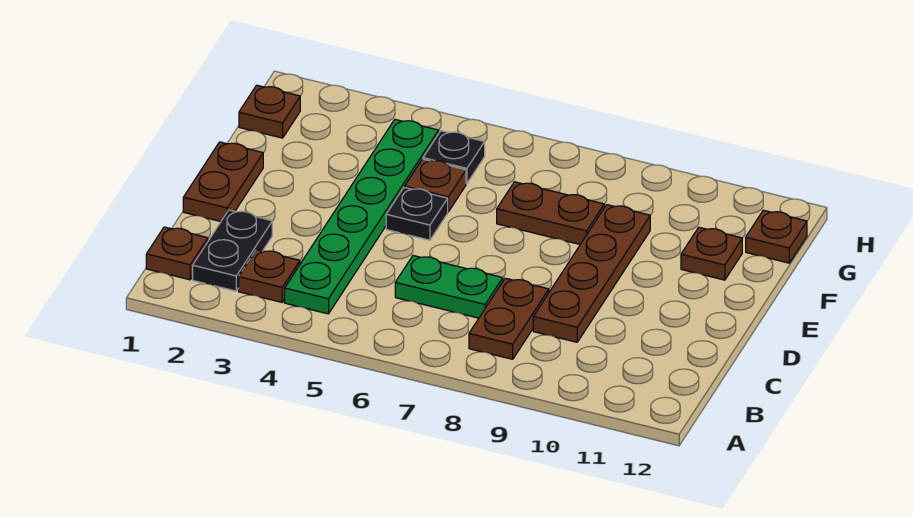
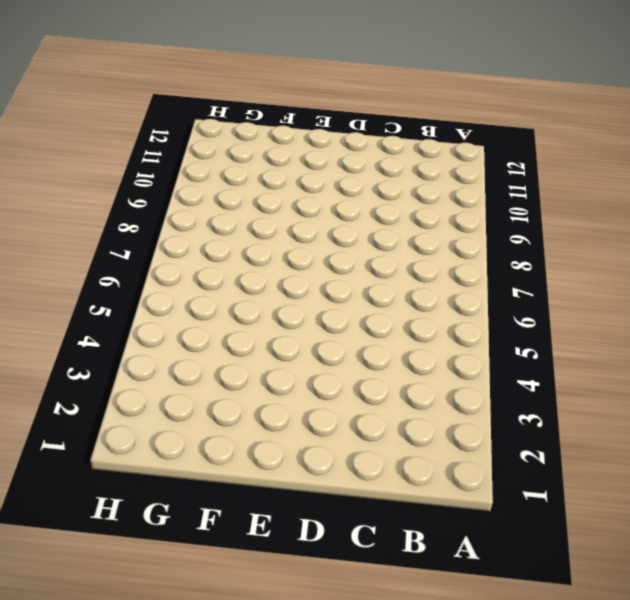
none -> brown plate B1 level 1
none -> black plate B2:C2 level 1
none -> brown plate B3 level 1

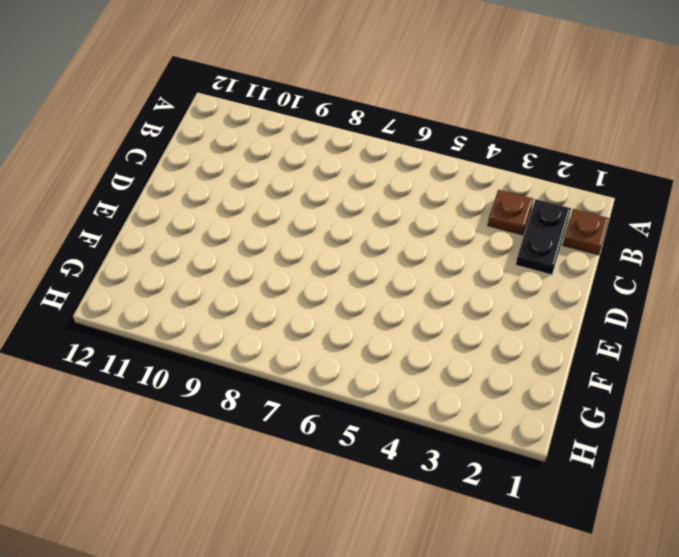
none -> green plate B4:G4 level 1
none -> brown plate B8:C8 level 1
none -> green plate C6:C7 level 1

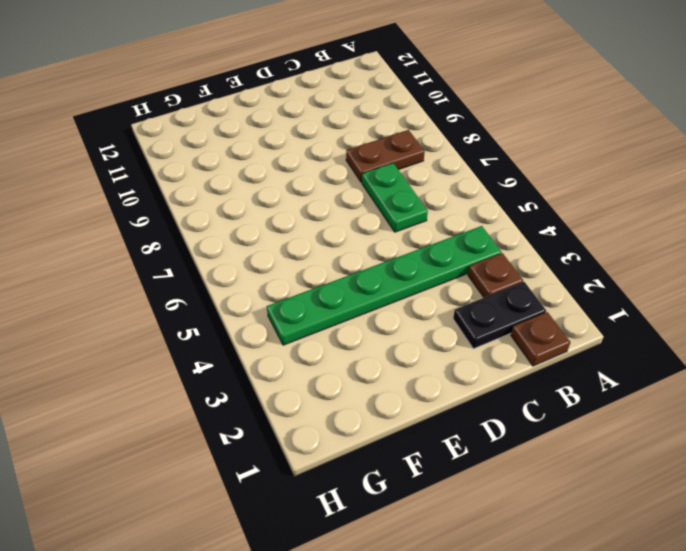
none -> brown plate C9:F9 level 1
none -> brown plate D1:E1 level 1
none -> black plate E5 level 1

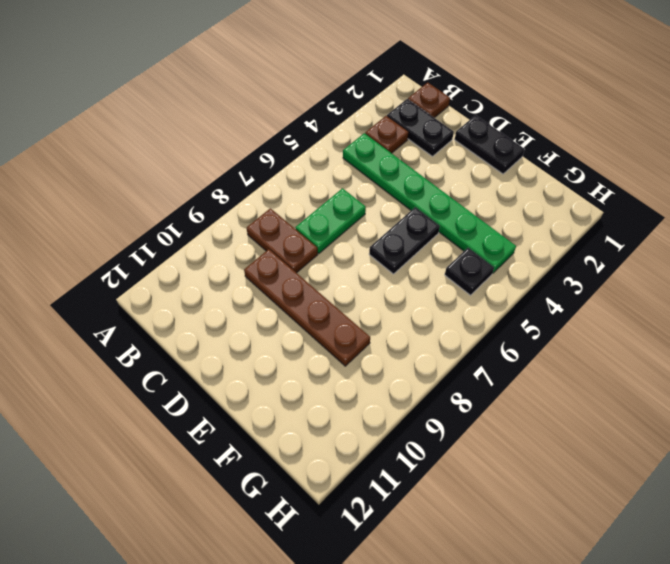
black plate D1:E1 level 1 -> brown plate D1:E1 level 1
black plate E5:E6 level 1 -> black plate E5 level 1
none -> brown plate F5 level 1
none -> brown plate F7:F8 level 1
none -> brown plate F11 level 1

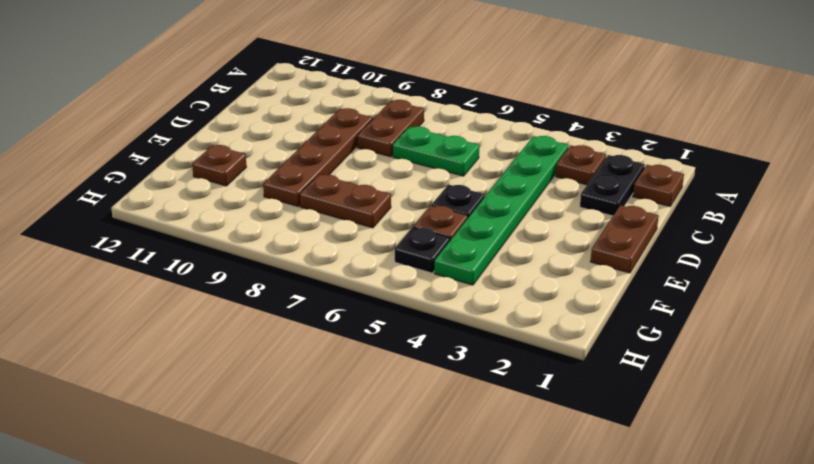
none -> brown plate G1 level 1
none -> brown plate G12 level 1

